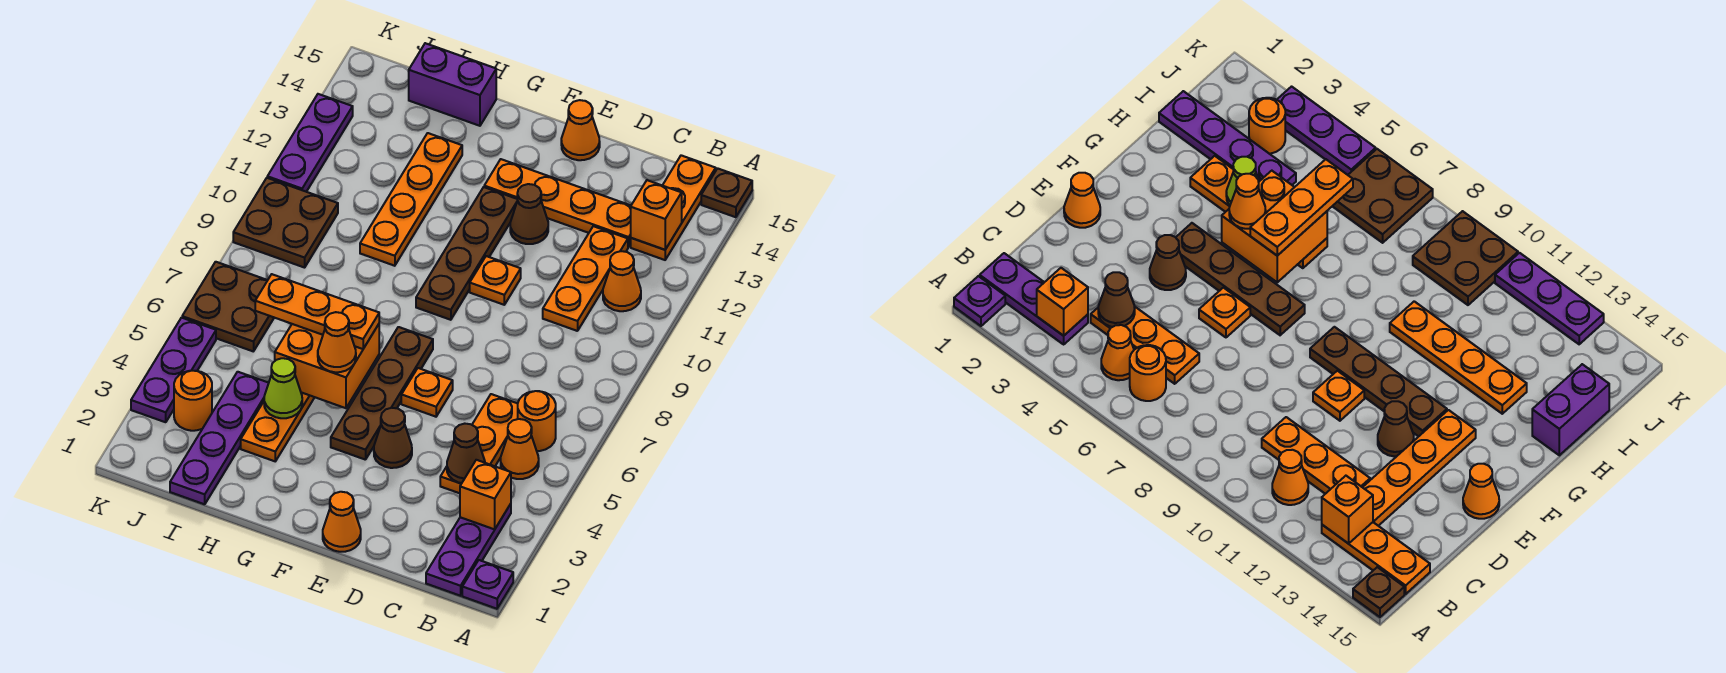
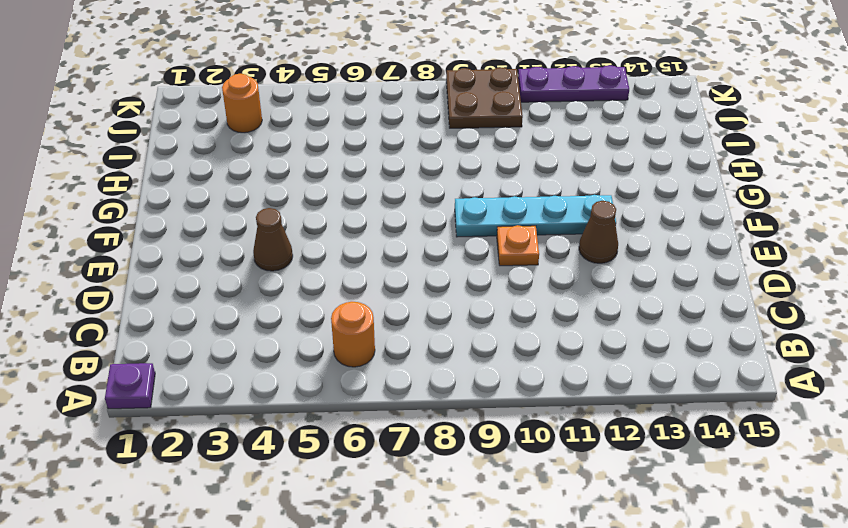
cyan plate F9:F12 level 1 -> brown plate F9:F12 level 1
none -> brown plate A15 level 1
none -> purple plate B1:B3 level 1
none -> orange cone B5 level 1
none -> orange cone B11 level 1

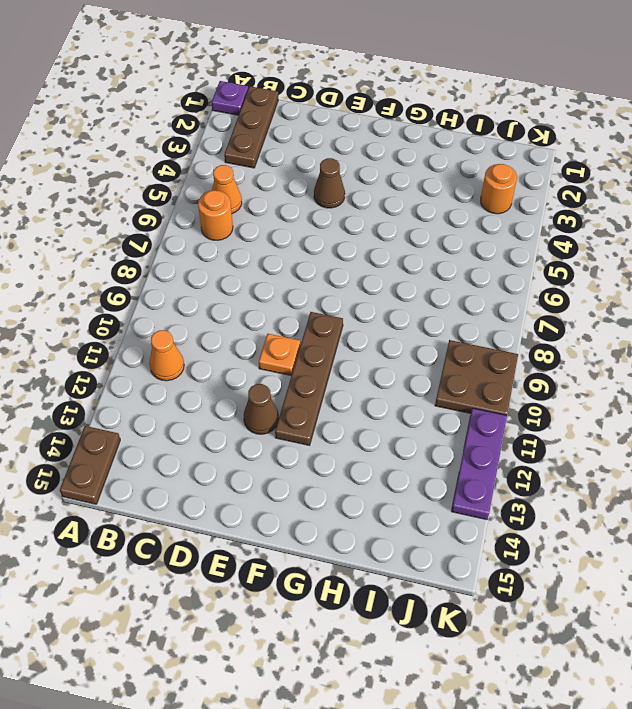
brown plate A14:A15 level 1 -> brown plate A15 level 1
brown plate B1:B3 level 1 -> purple plate B1:B3 level 1
none -> orange plate B13:B15 level 1
none -> orange plate C4:C6 level 1
none -> orange plate C10:C12 level 1
none -> orange plate C13:F13 level 1

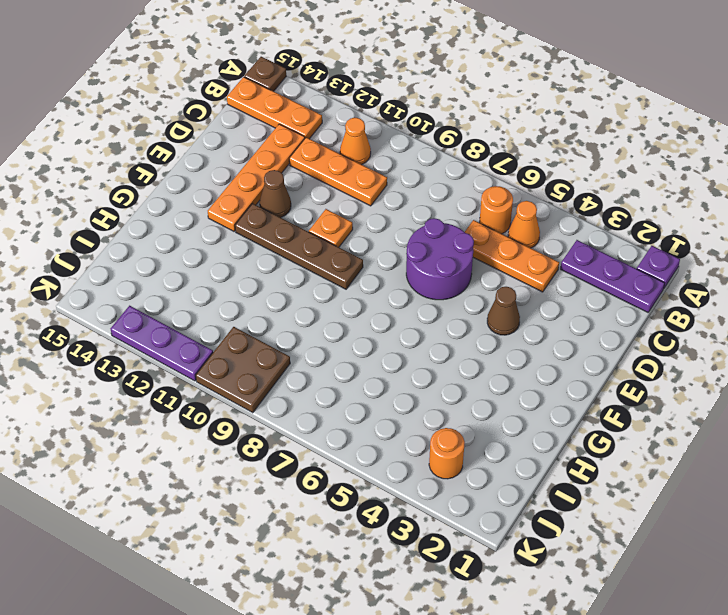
purple round brick D6:E7 level 1 -> orange plate E6 level 1
none -> orange cone E1 level 1
none -> orange cone E15 level 1
none -> brown plate F4:F7 level 1
none -> orange plate H3:H6 level 1

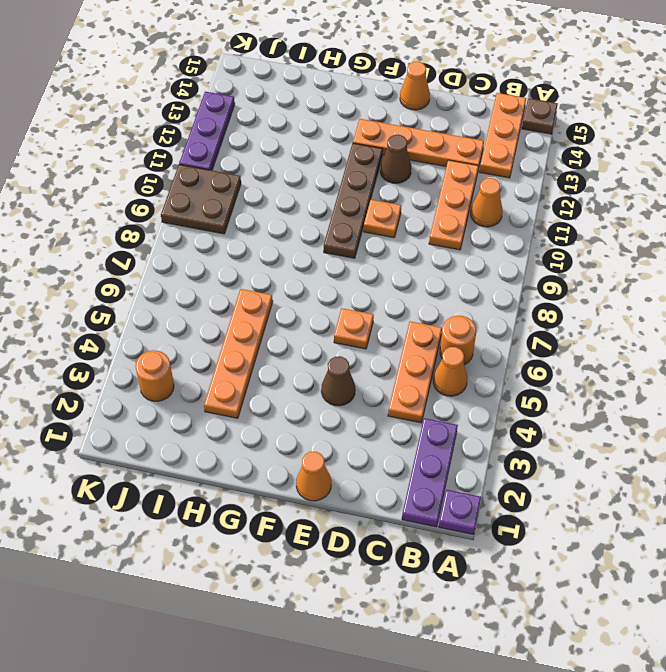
none -> brown plate F4:F7 level 1
none -> orange plate H10:H13 level 1
none -> purple brick H15:I15 level 1
none -> purple plate I1:I4 level 1

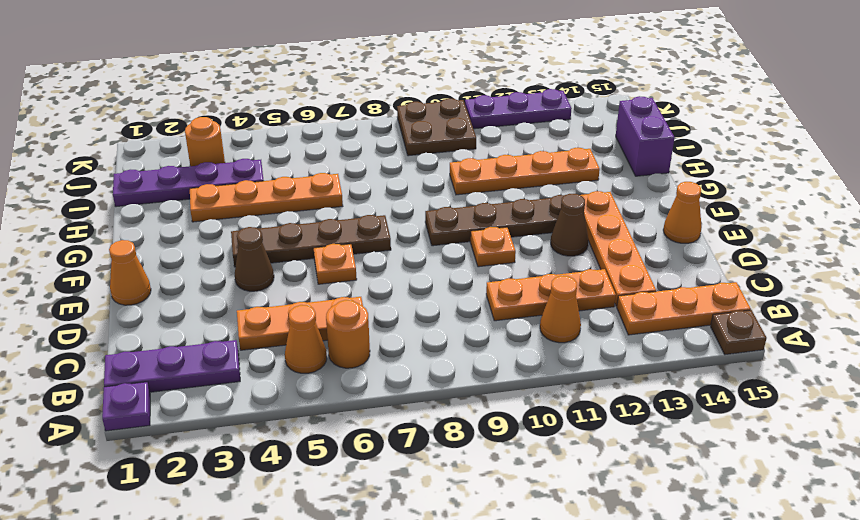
none -> brown plate J6:K7 level 1
none -> purple plate K3:K5 level 1
none -> orange brick B3 level 2
none -> orange brick B13 level 2

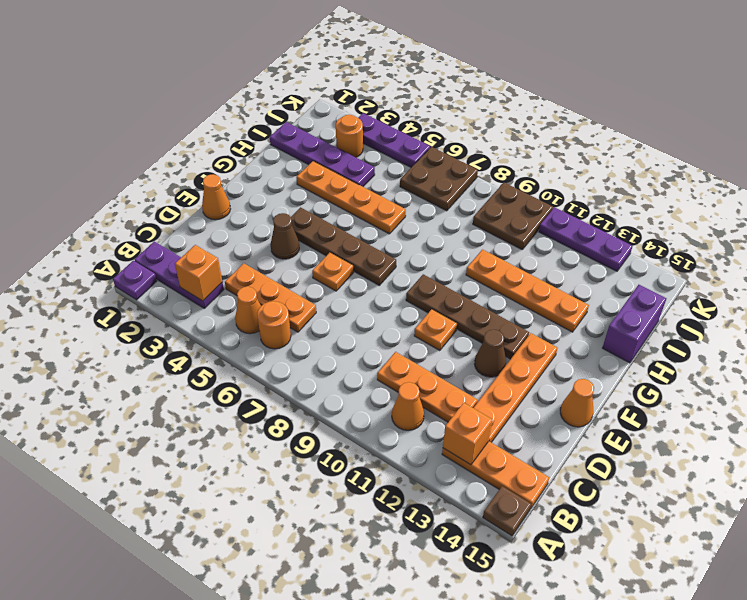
none -> brown cone C4 level 2
none -> orange brick G5:H6 level 2
none -> lime cone H4 level 2
none -> orange cone G5 level 3

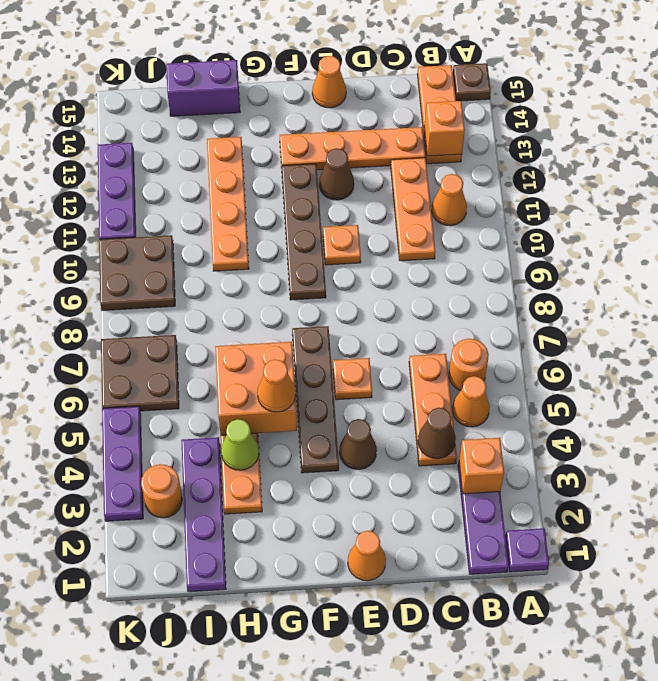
none -> orange plate G6:I6 level 3

